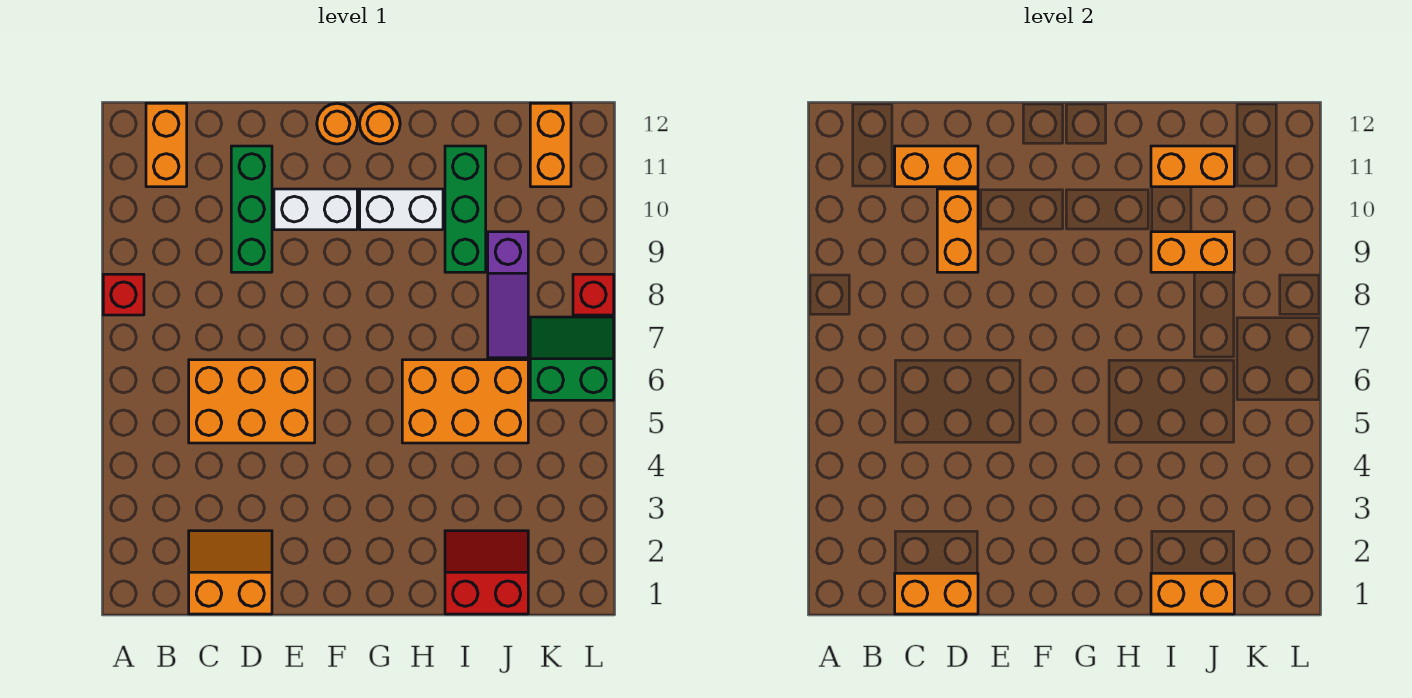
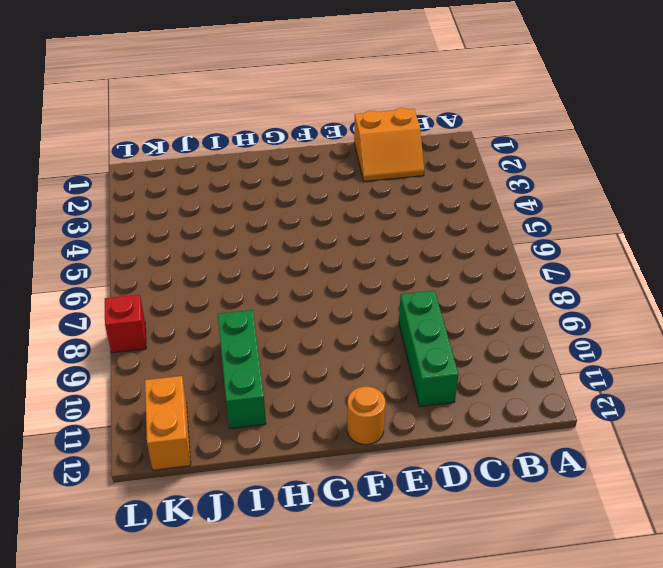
none -> red brick A8 level 1
none -> orange brick B11:B12 level 1
none -> orange brick C5:E6 level 1

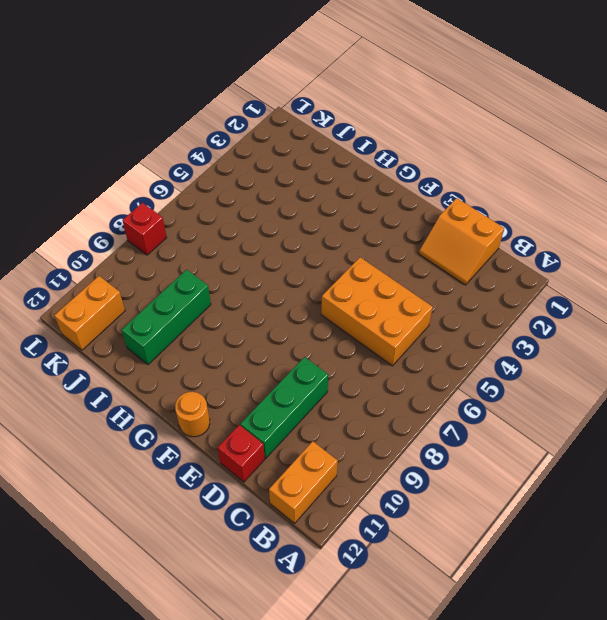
red brick D12 level 1 -> red brick A8 level 1
none -> white brick E10:F10 level 1
none -> white brick G10:H10 level 1
none -> orange round brick G12 level 1

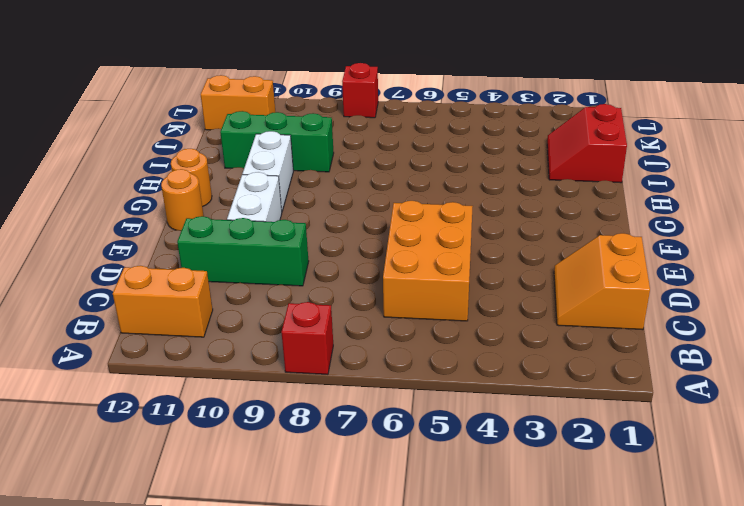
none -> orange brick H5:J6 level 1
none -> purple slope J7:J9 level 1 top 9
none -> green slope K6:L7 level 1 top 6

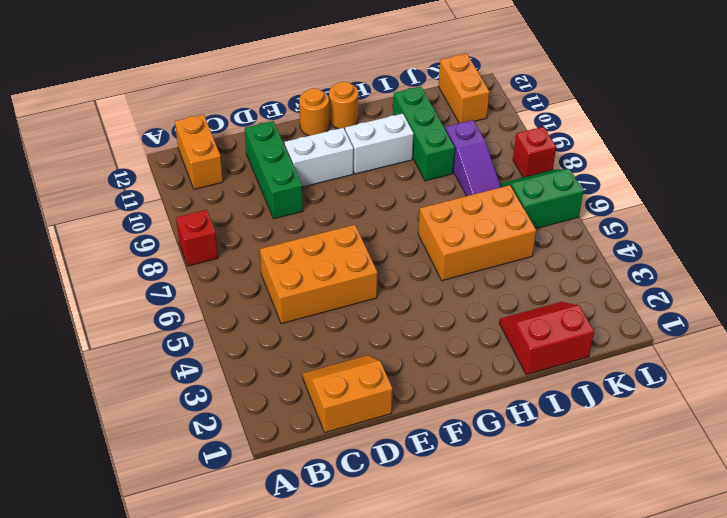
none -> orange brick C1:D1 level 2
none -> orange brick C11:D11 level 2
none -> orange brick D9:D10 level 2

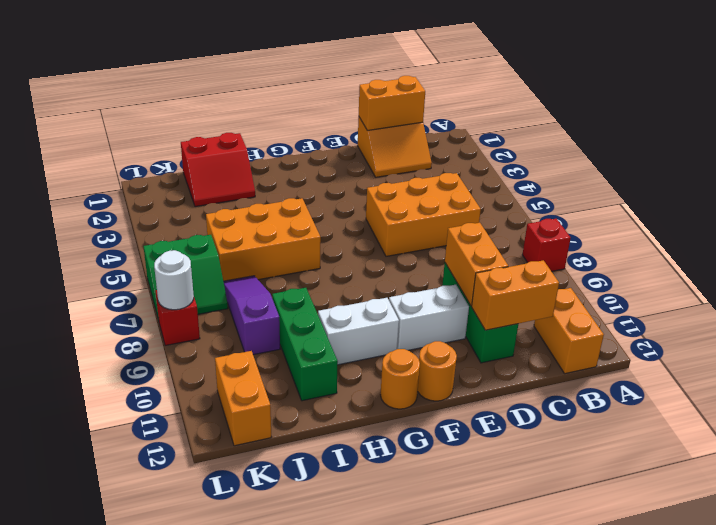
white round brick L8 level 2 -> none
none -> orange brick I1:J1 level 2
none -> orange brick I9:J9 level 2
none -> orange brick I11:J11 level 2

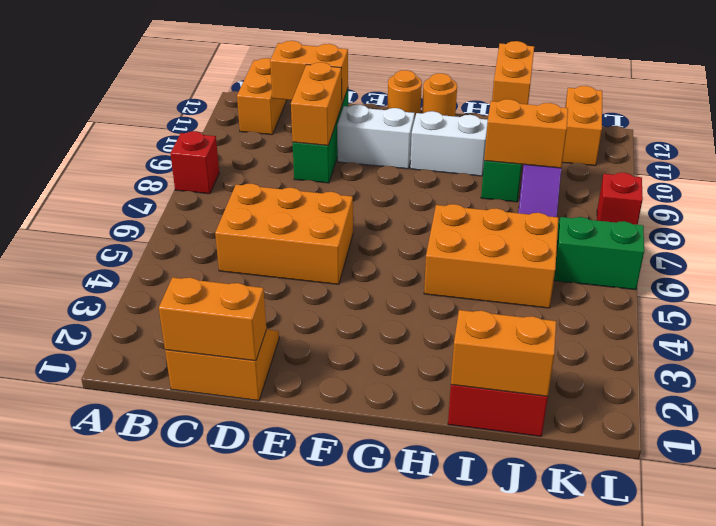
orange brick I11:I12 level 2 -> orange brick I11:J11 level 2

